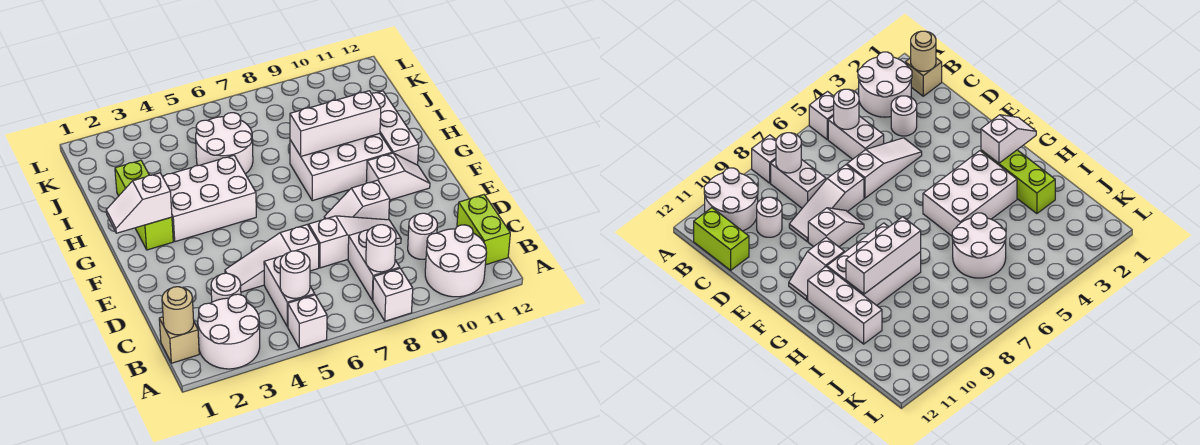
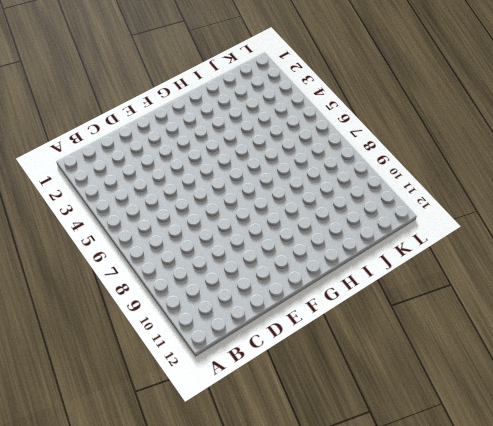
none -> white round brick A2:B3 level 1
none -> white brick A5 level 1
none -> white brick A8 level 1

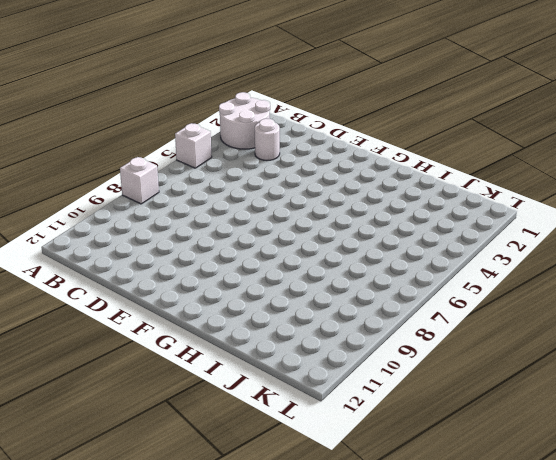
none -> white round brick A10:B11 level 1
none -> tan brick B1 level 1
none -> white brick B5:C5 level 1

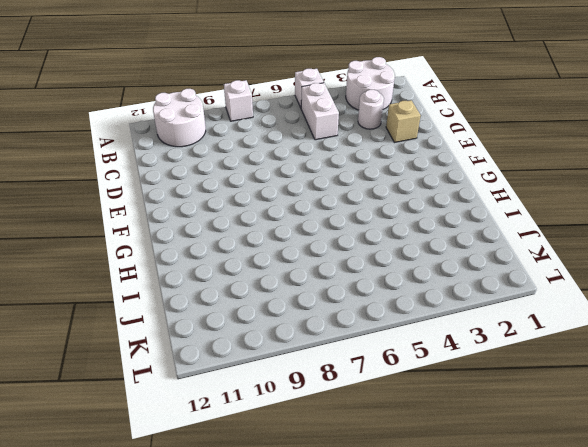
tan brick D2 level 1 -> tan brick B1 level 1
none -> white brick B8:C8 level 1
none -> lime brick B12:C12 level 1
none -> white round brick C10 level 1

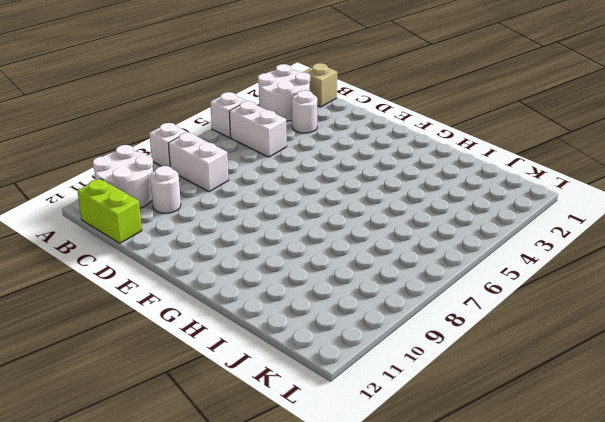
none -> white slope D4:D6 level 1 top 6
none -> white slope D7:D9 level 1 top 7
none -> white slope E8:E9 level 1 top 9

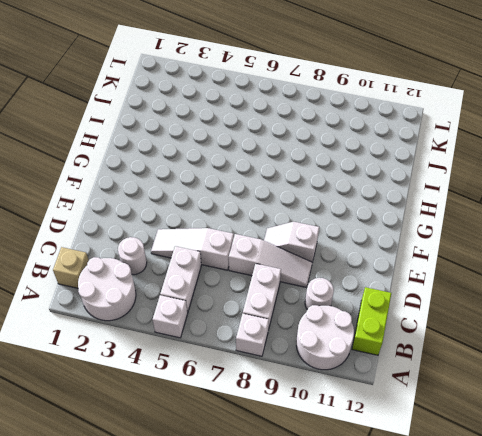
none -> white slope F10:F11 level 1 top 10
none -> lime brick G2:I2 level 1
none -> white brick G3:H5 level 1

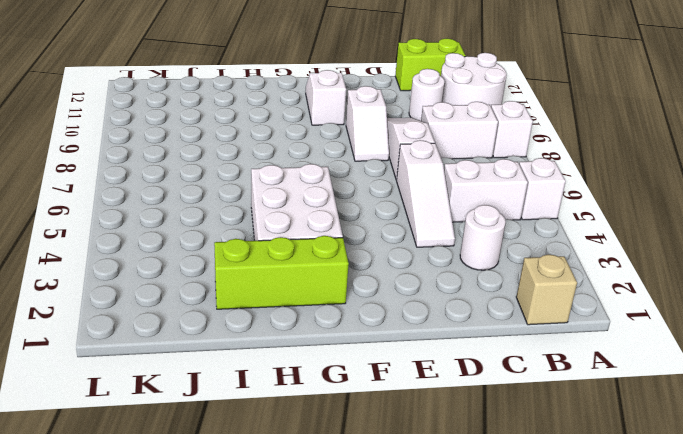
none -> white round brick A2:B3 level 1
none -> white brick G8:H10 level 1
none -> white brick G11:I11 level 1

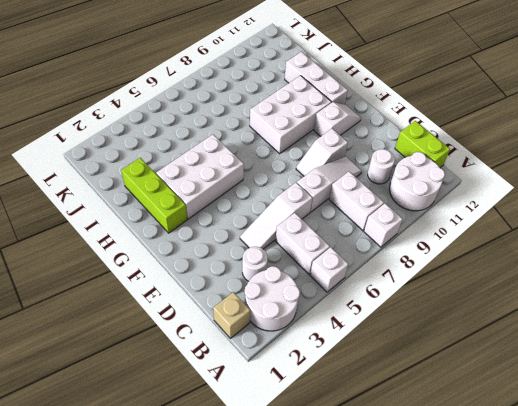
none -> white round brick I5:J6 level 1
none -> tan round brick B1 level 2
none -> white round brick B5 level 2

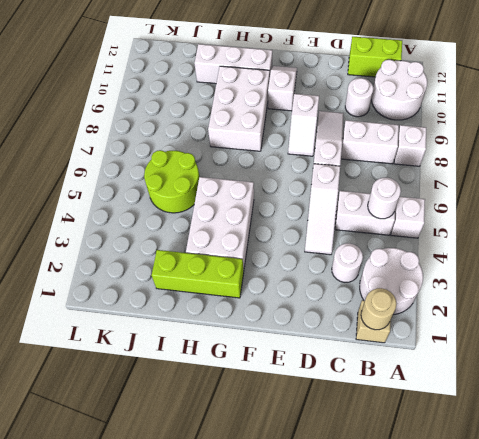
lime round brick I5:J6 level 1 -> white round brick I5:J6 level 1
none -> white round brick B8 level 2
none -> white slope G1:G2 level 2 top 2
none -> white brick H8:H10 level 2

